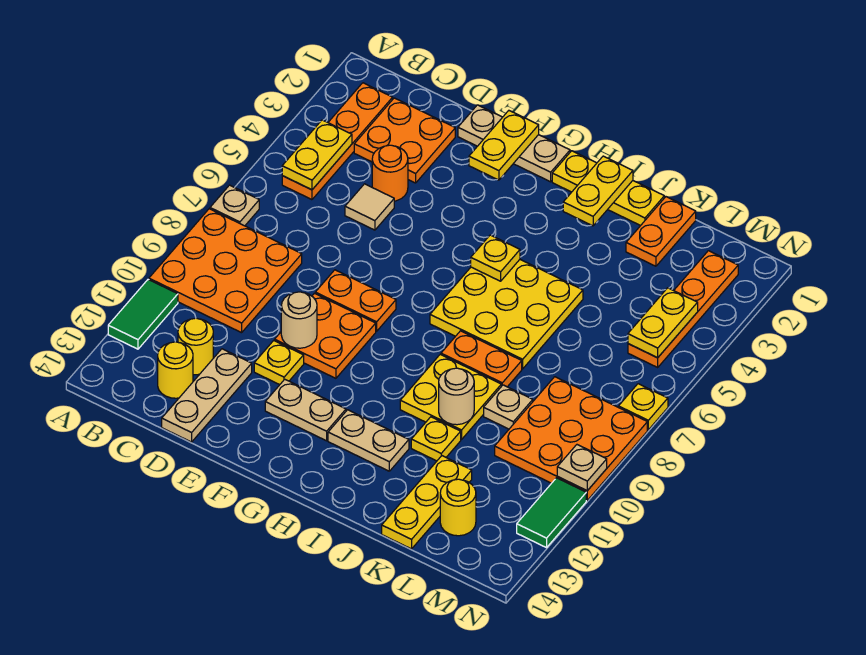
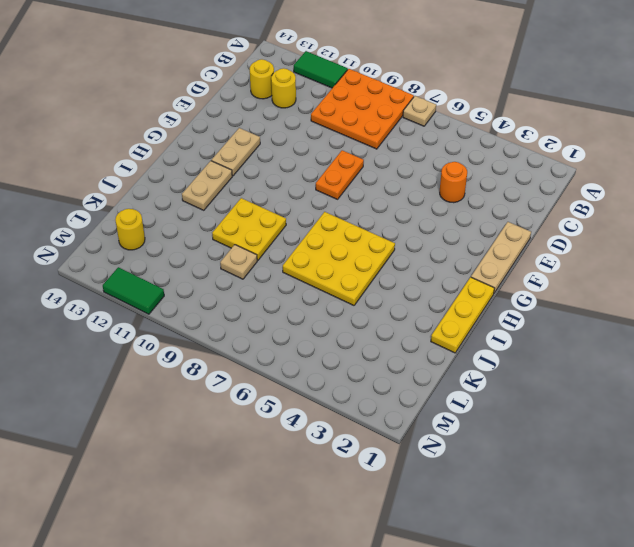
none -> orange plate B2:B5 level 1
none -> orange plate C2:D3 level 1
none -> tan tile D5 level 1
none -> tan plate D12:D14 level 1

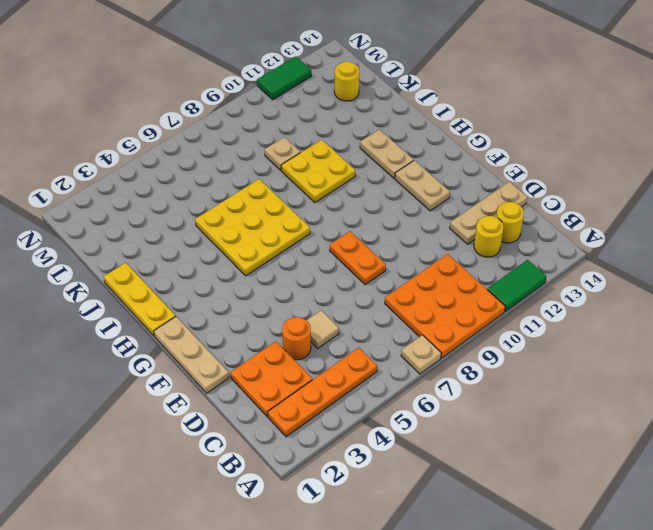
none -> orange plate E9:F10 level 1
none -> yellow plate E11 level 1
none -> orange plate I8:J8 level 1
none -> yellow plate J11 level 1

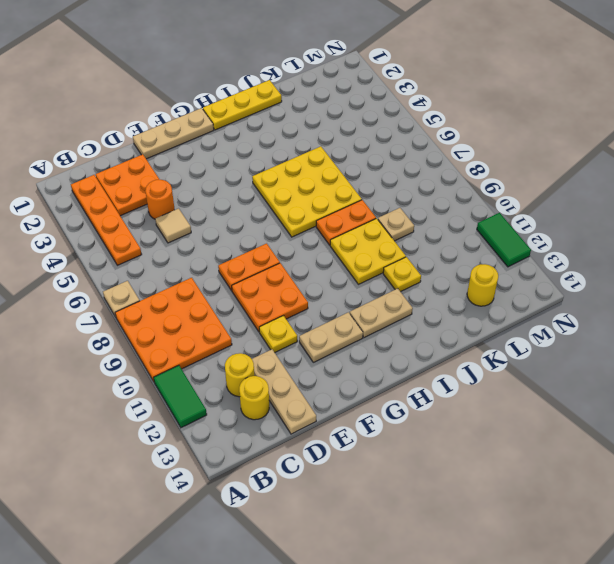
none -> orange plate K1:K2 level 1
none -> yellow plate K12:K14 level 1
none -> orange plate L8:N10 level 1
none -> orange plate M2:M5 level 1

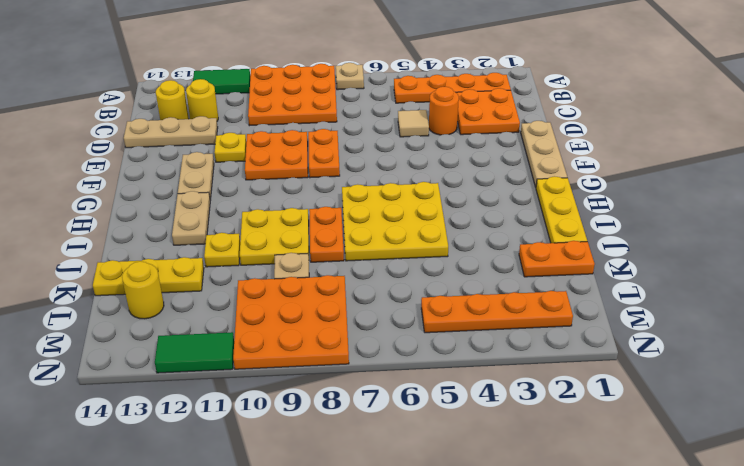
none -> yellow plate N7 level 1
none -> yellow plate B4:B5 level 2
none -> tan round brick E10 level 2
none -> yellow plate F1:F2 level 2

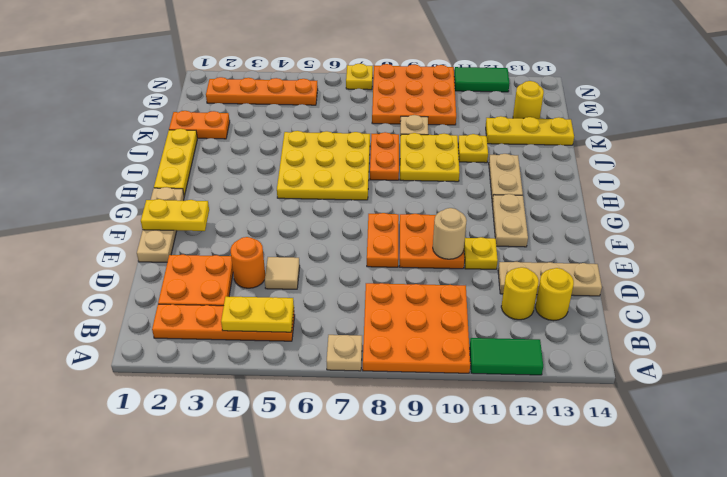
none -> yellow plate H5 level 2
none -> yellow plate I1:I2 level 2
none -> tan round brick J10 level 2
none -> yellow plate M4:M5 level 2

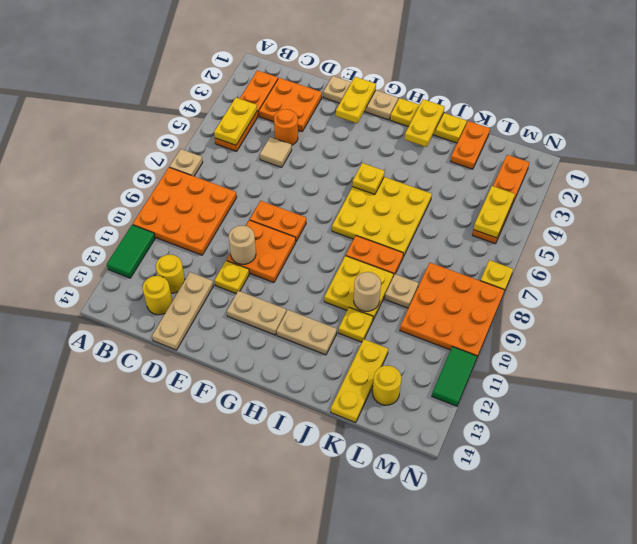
none -> tan plate N10 level 2

